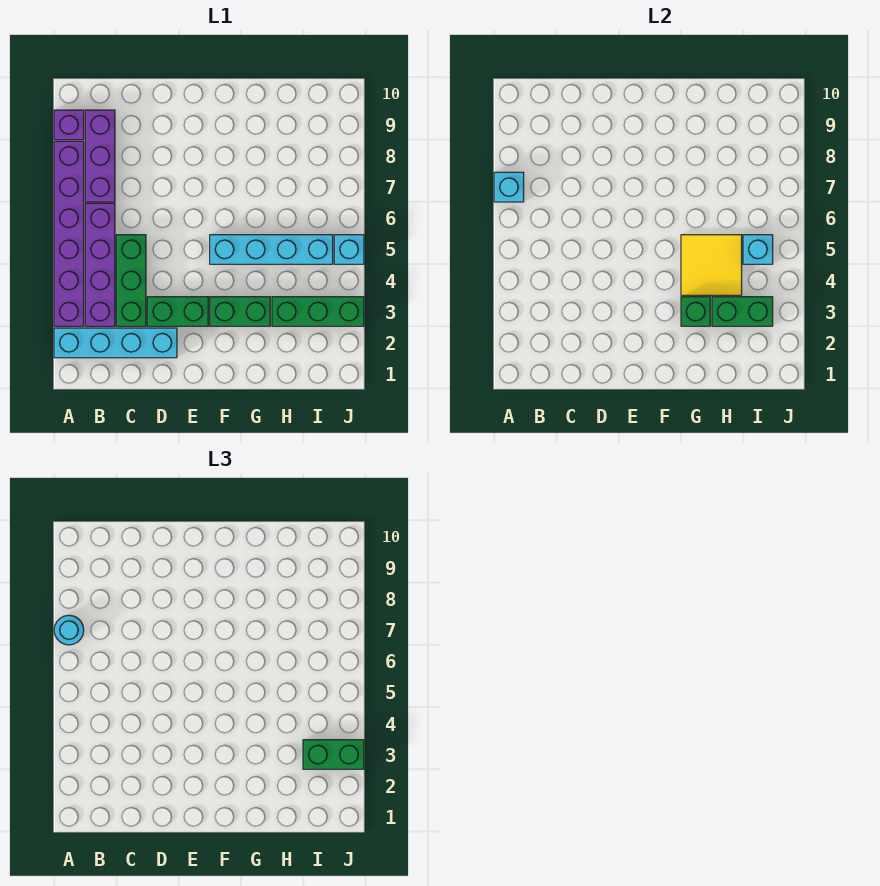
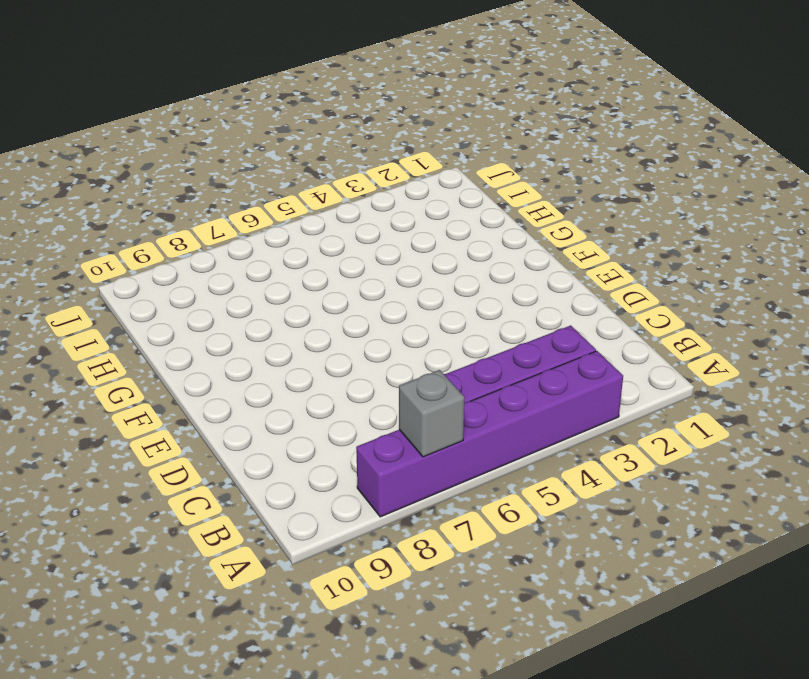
grey brick A7 level 2 -> cyan brick A7 level 2
none -> cyan brick A2:D2 level 1
none -> purple brick A9 level 1
none -> purple brick B7:B9 level 1

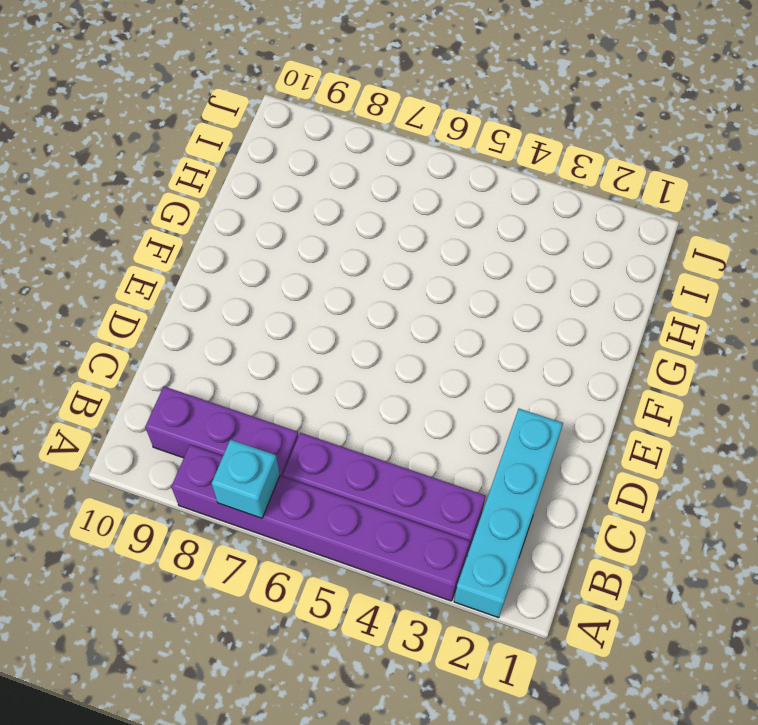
none -> purple brick A9 level 1
none -> green brick C3:C5 level 1
none -> green brick D3:E3 level 1

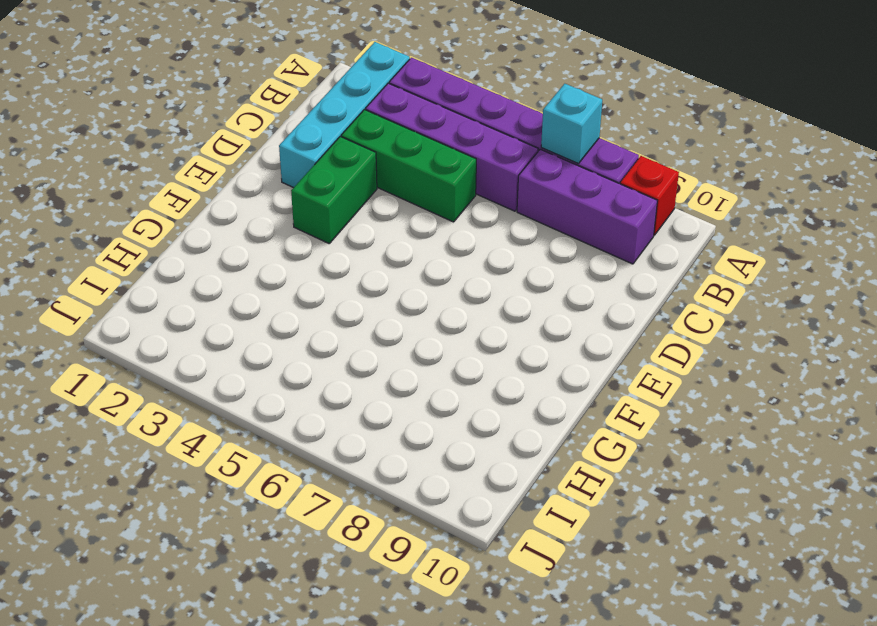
red brick A9 level 1 -> purple brick A9 level 1
none -> green brick F3:G3 level 1
none -> cyan brick F5:I5 level 1
none -> green brick H3:J3 level 1

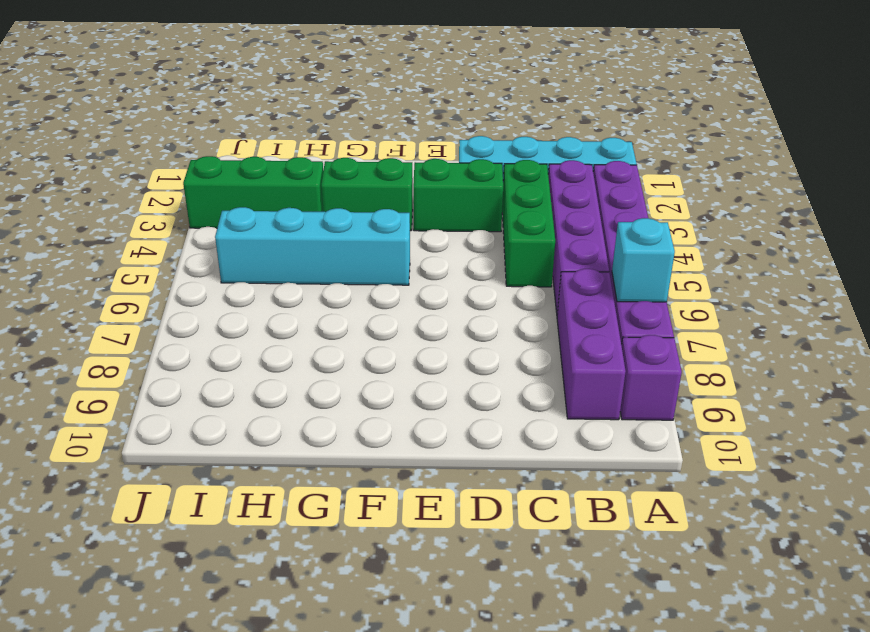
none -> cyan brick J5 level 1
none -> green brick G3 level 2
none -> yellow tile G4:H5 level 2

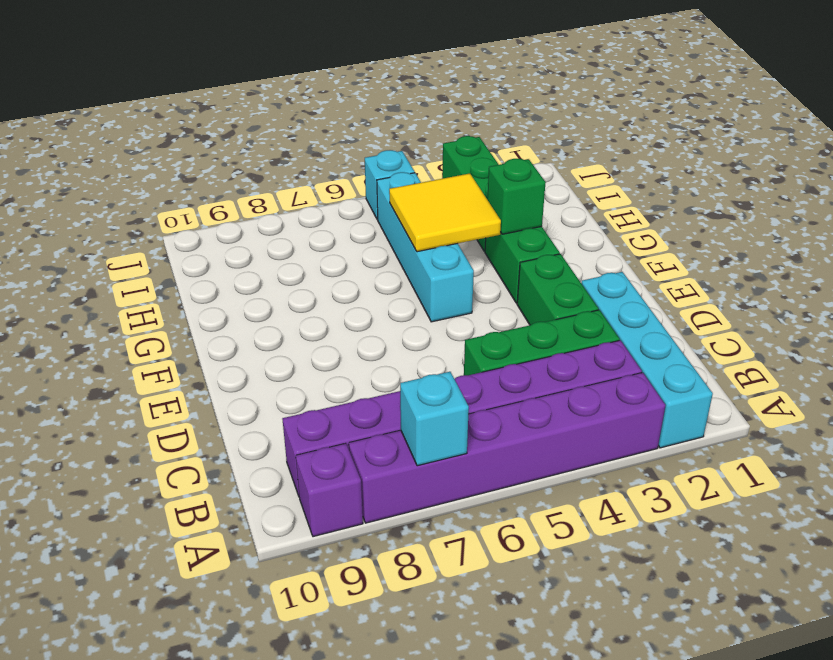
none -> green brick H3:I3 level 2
none -> cyan brick I5 level 2
none -> cyan round brick A7 level 3

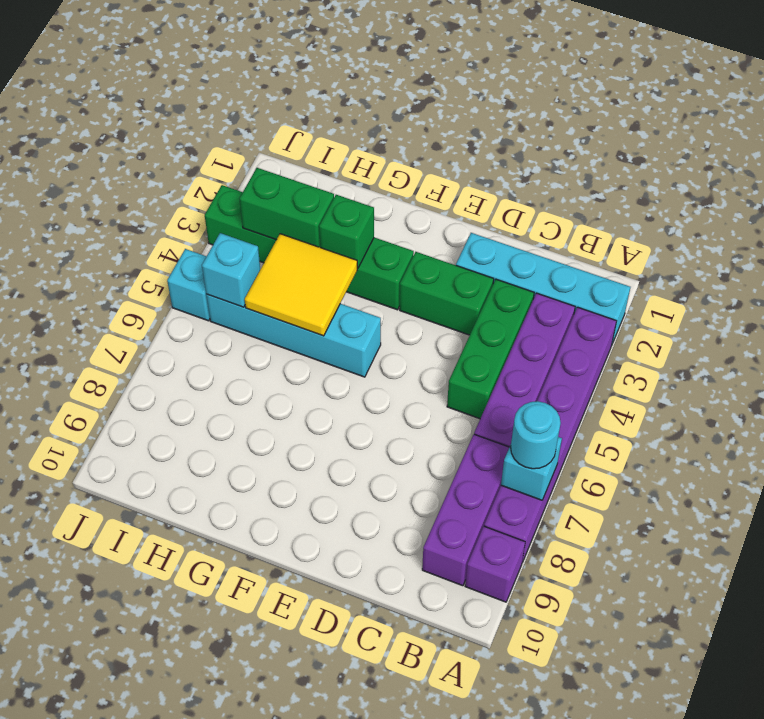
none -> green brick I3:J3 level 3

